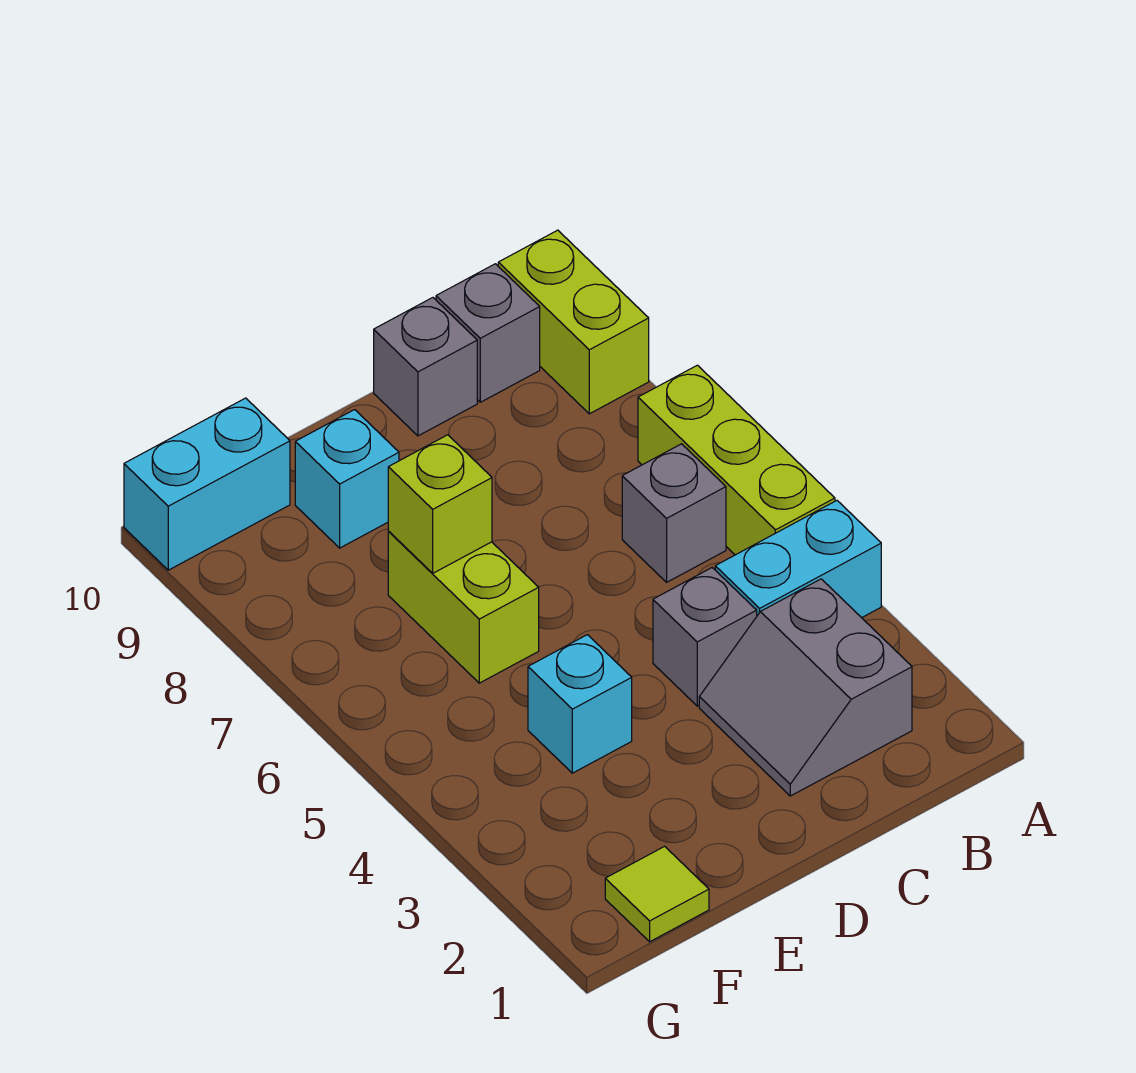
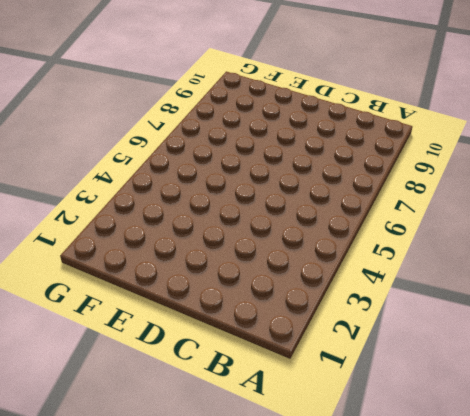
none -> cyan brick A4:B4 level 1
none -> lime brick A5:A7 level 1
none -> lime brick A9:A10 level 1

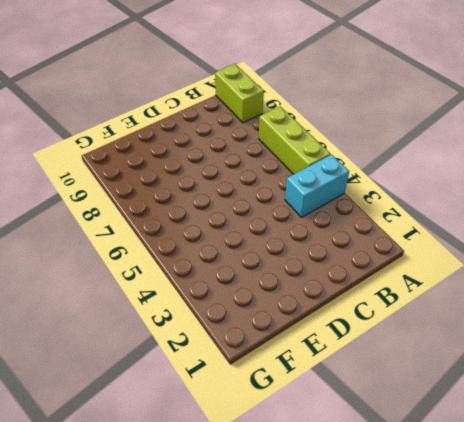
none -> grey slope B2:C3 level 1 top B
none -> grey brick B6 level 1
none -> grey brick B10 level 1

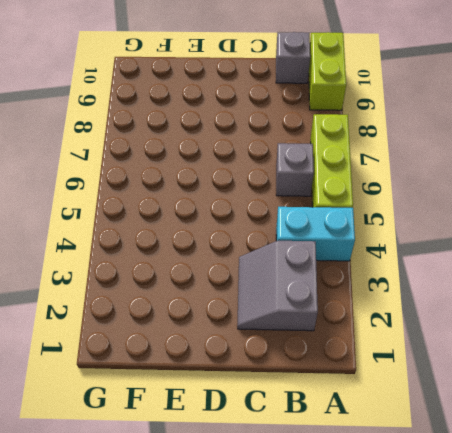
none -> grey brick C4 level 1
none -> grey brick C10 level 1
none -> cyan brick E4 level 1

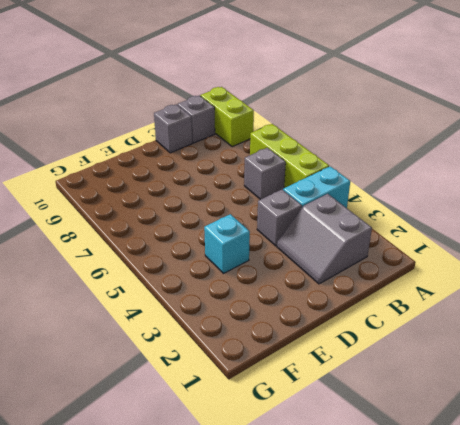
none -> lime brick E6:E7 level 1
none -> cyan brick E9 level 1
none -> lime tile F1 level 1

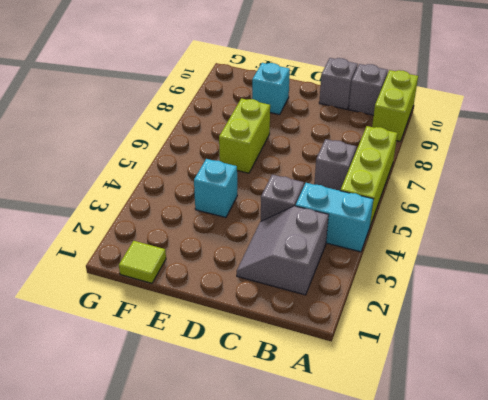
none -> cyan brick F10:G10 level 1
none -> lime brick E7 level 2

